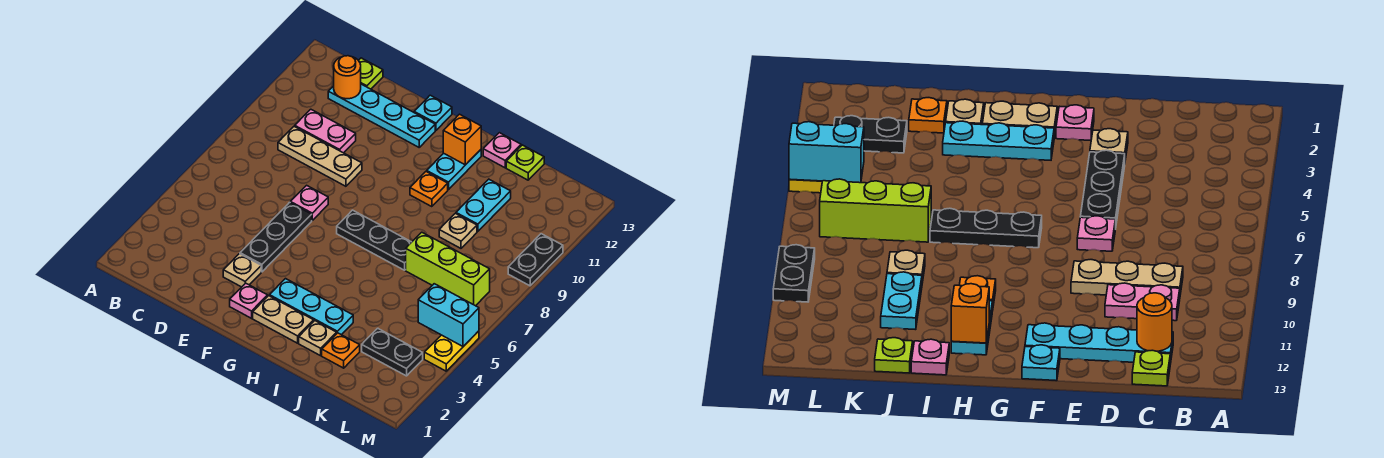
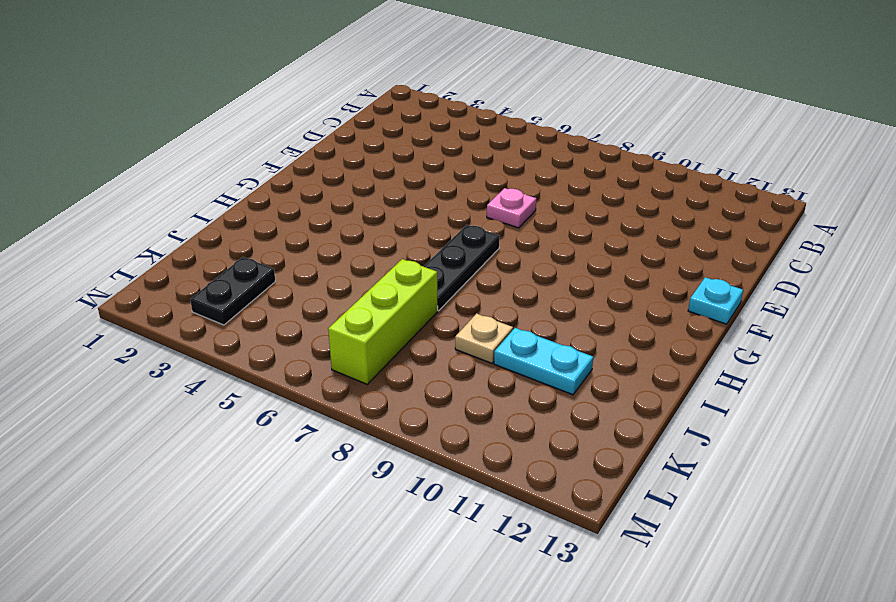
none -> tan plate C9:E9 level 1
none -> pink plate C10:D10 level 1
none -> cyan plate C12:F12 level 1

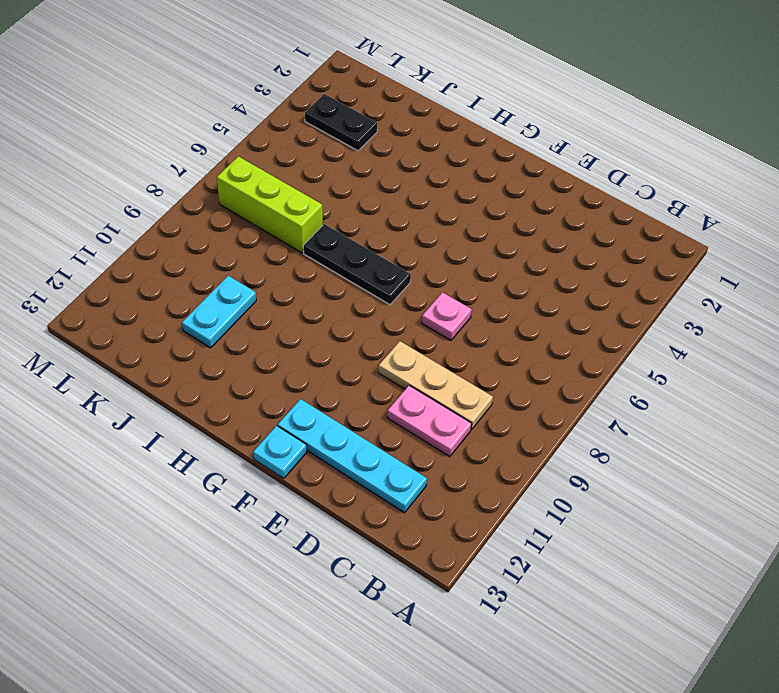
none -> lime plate C13 level 1
none -> tan plate E3 level 1
none -> black plate E4:E6 level 1

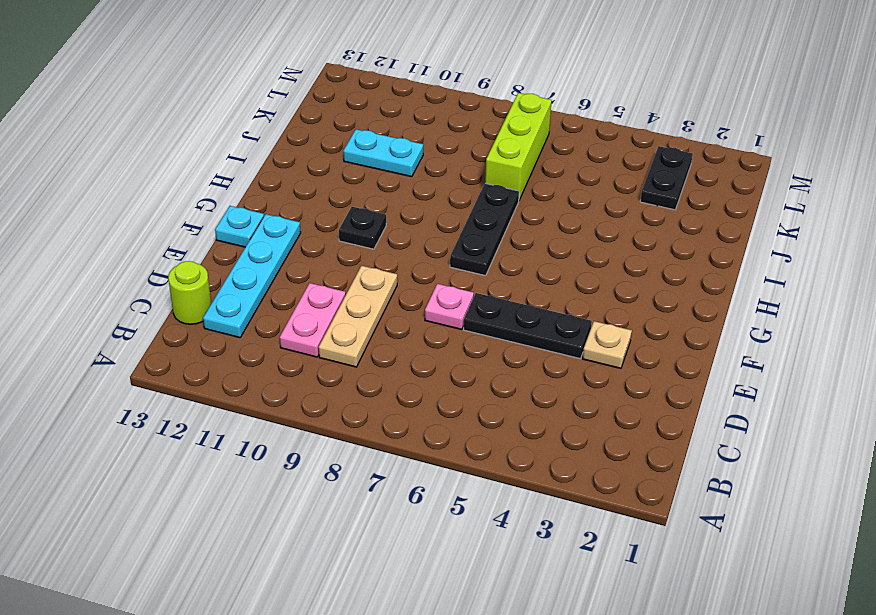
lime round brick C13 level 1 -> lime plate C13 level 1
black plate G10 level 1 -> none
none -> pink plate F2 level 1
none -> tan plate G2:H2 level 1
none -> cyan plate G3:I3 level 1

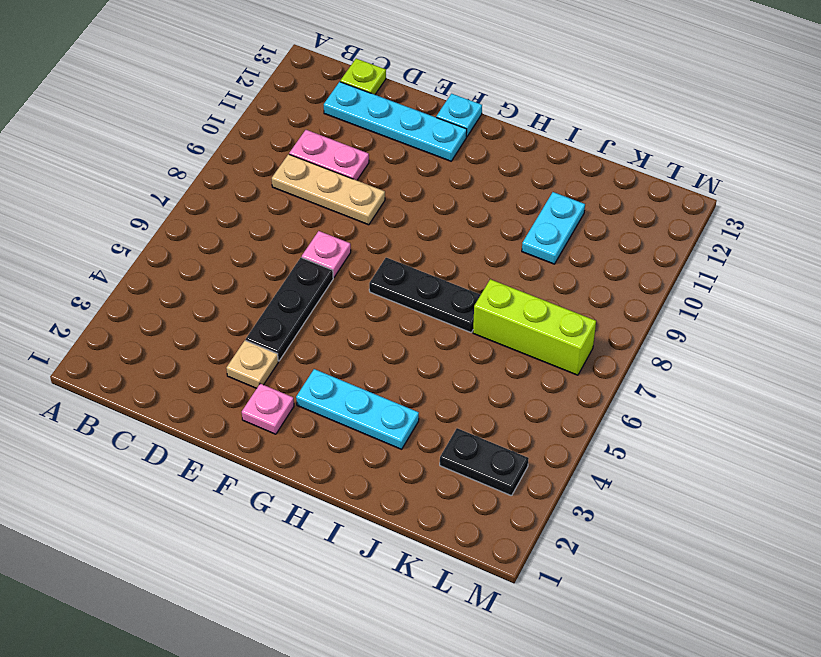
none -> tan plate G2:H2 level 1
none -> orange plate H10 level 1
none -> cyan plate H11:H12 level 1

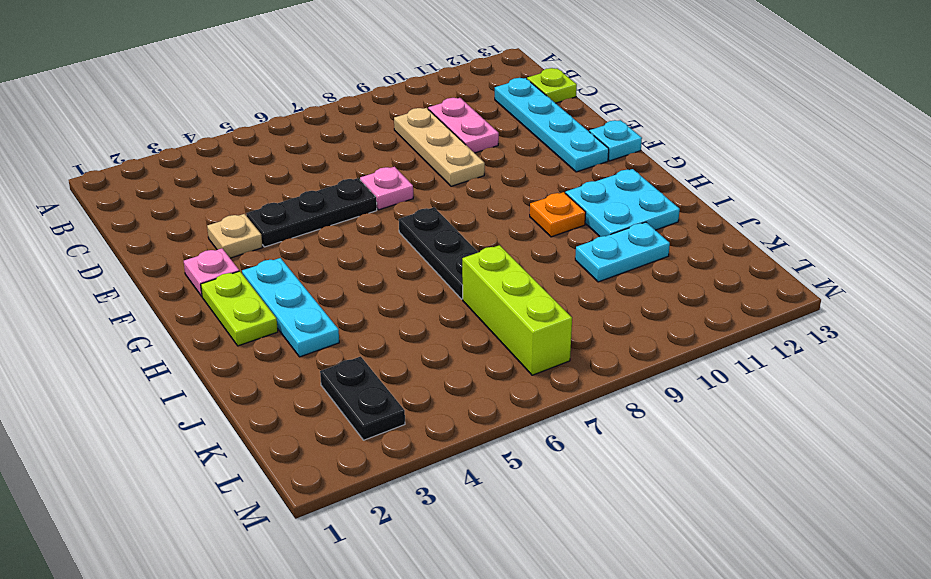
lime plate G2:H2 level 1 -> tan plate G2:H2 level 1
cyan plate H11:I12 level 1 -> cyan plate H11:H12 level 1
none -> tan plate I2 level 1
none -> pink plate I13 level 1
none -> orange plate J2 level 1

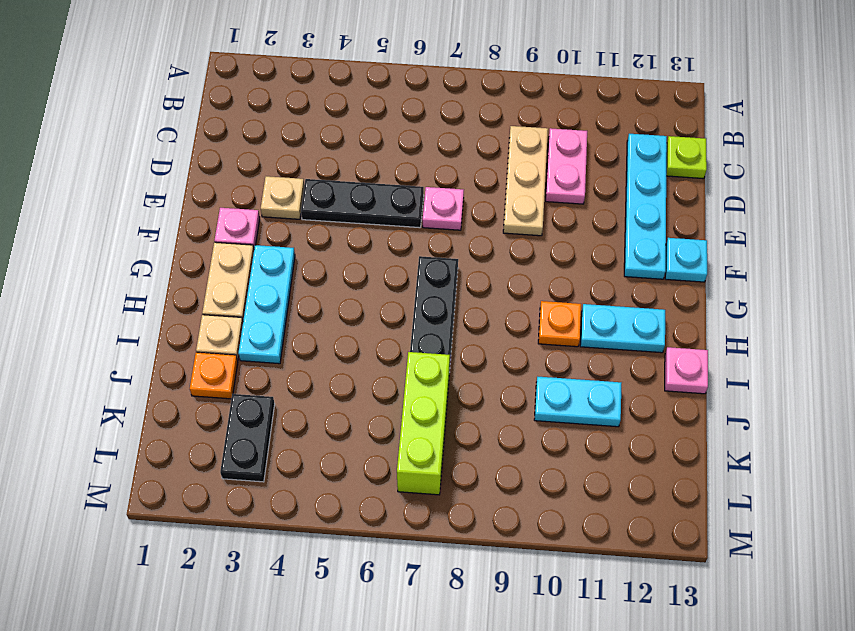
none -> tan plate J9 level 1
none -> lime plate J13 level 1
none -> yellow plate M4:M5 level 1

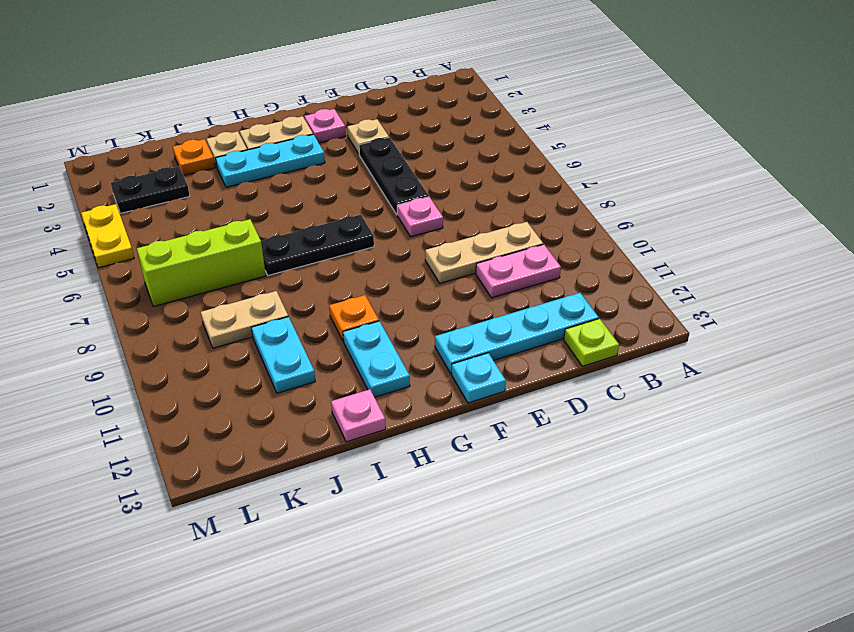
tan plate J9:K9 level 1 -> tan plate J9 level 1
none -> lime plate J13 level 1
none -> black plate M9:M10 level 1
none -> orange round brick C12 level 2

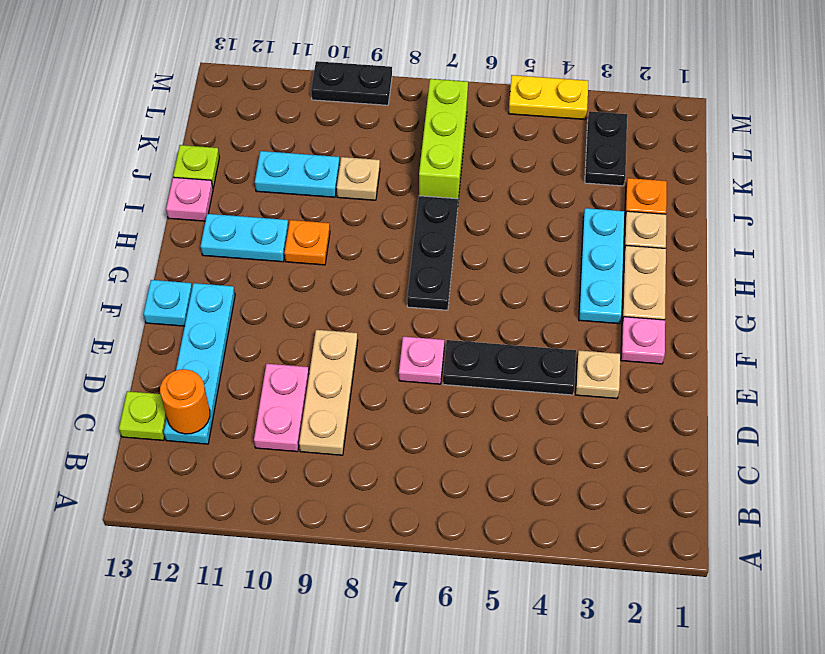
none -> orange brick H12 level 2
none -> cyan brick L5:M5 level 2

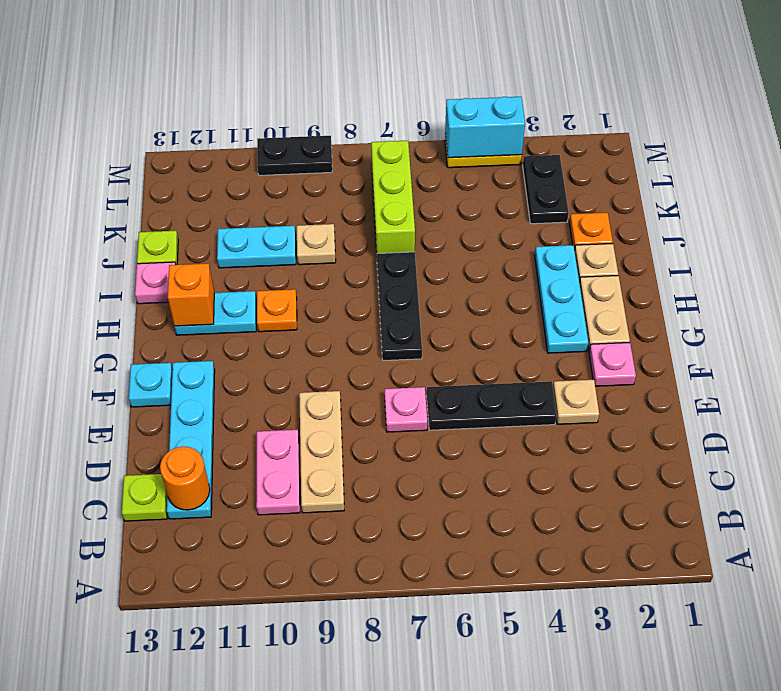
cyan brick M4:M5 level 2 -> cyan brick L5:M5 level 2

